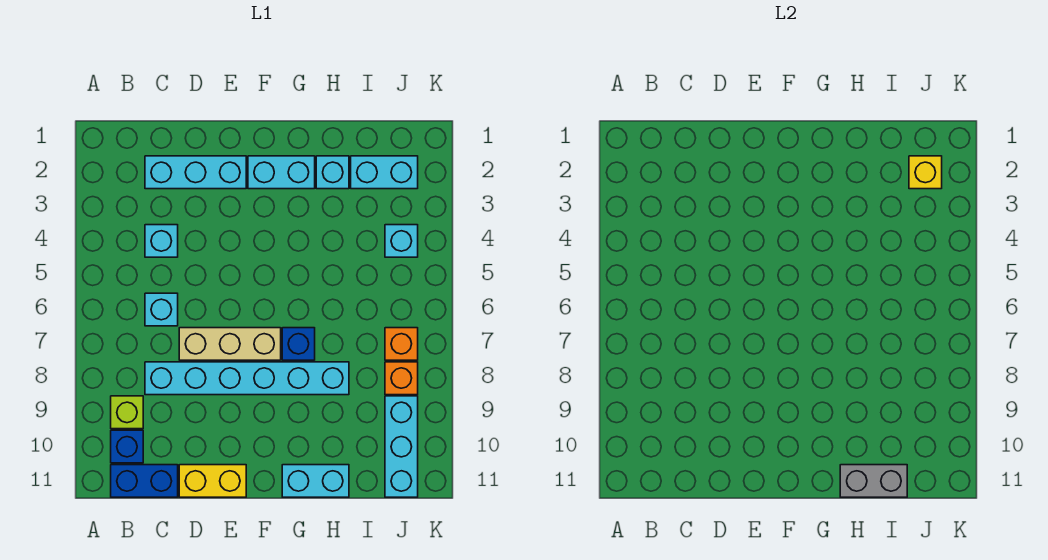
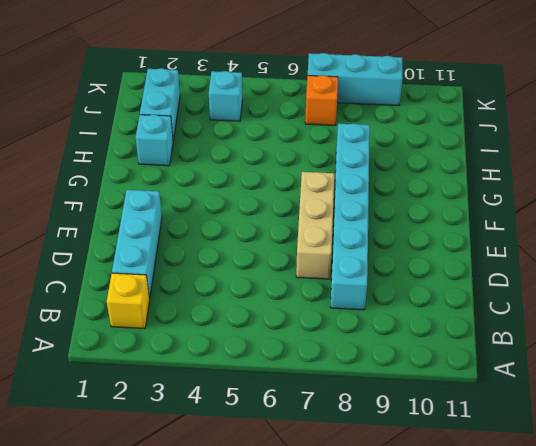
yellow brick B2 level 1 -> yellow brick J2 level 2
cyan brick K7:K9 level 1 -> cyan brick J9:J11 level 1
none -> lime brick B9 level 1
none -> blue brick B10 level 1
none -> blue brick B11:C11 level 1

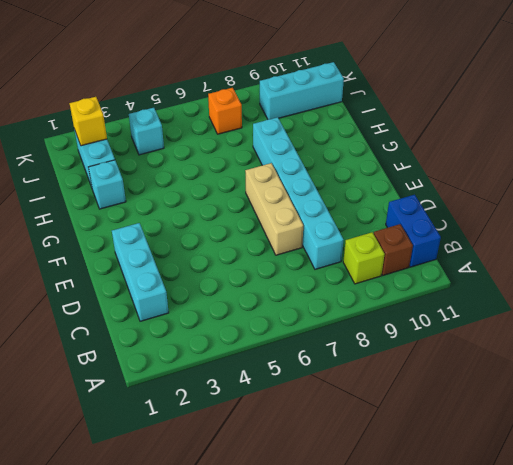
brown brick B10 level 1 -> blue brick B10 level 1
none -> cyan brick C4 level 1
none -> cyan brick C6 level 1
none -> yellow brick D11:E11 level 1

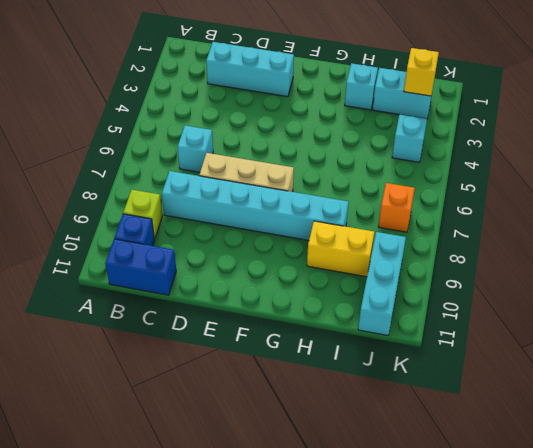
yellow brick H9:I9 level 1 -> yellow brick D11:E11 level 1
none -> cyan brick C4 level 1
none -> cyan brick F2:G2 level 1
none -> blue brick G7 level 1

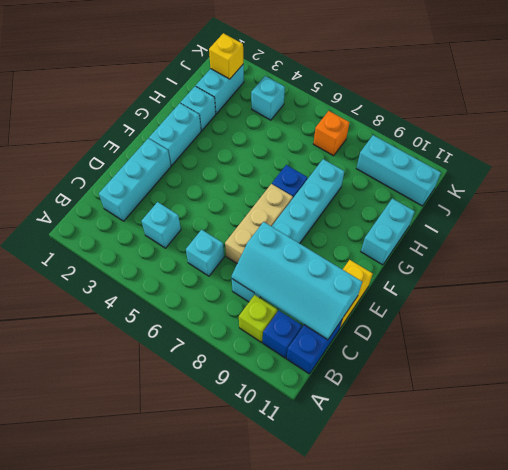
cyan slope C8:D11 level 2 top D -> none
none -> orange brick J8 level 1
none -> grey brick H11:I11 level 2

